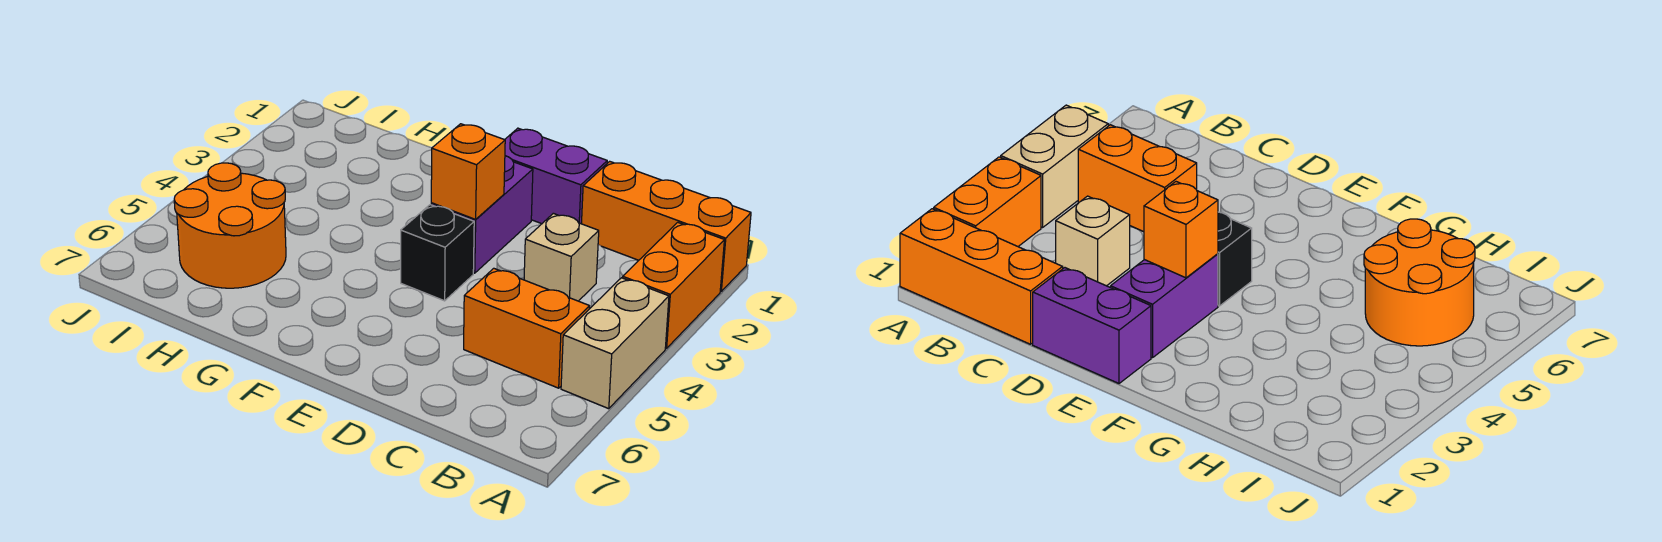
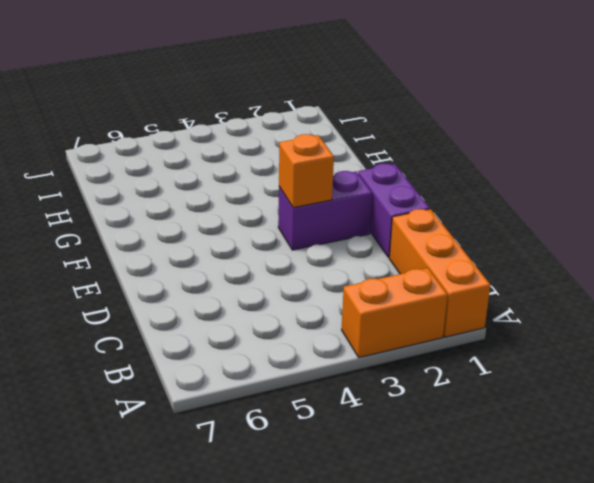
none -> tan brick A4:A5 level 1
none -> orange brick B5:C5 level 1

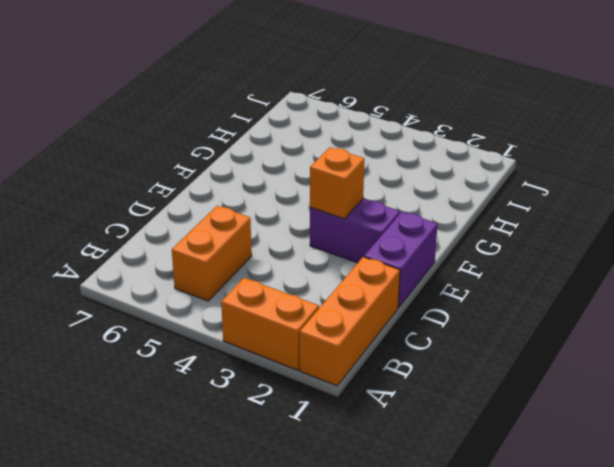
none -> tan brick A4:A5 level 1
none -> tan brick C3 level 1

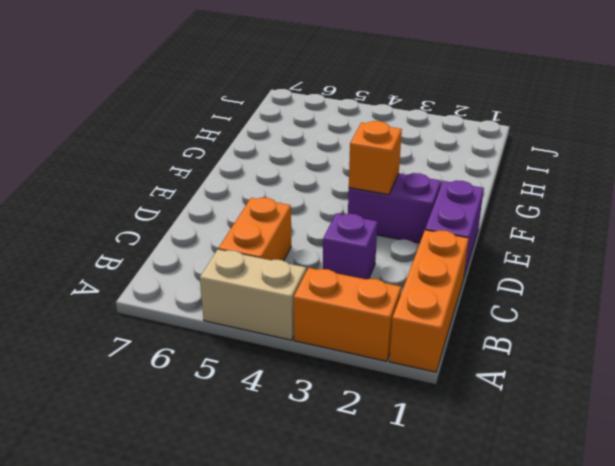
purple brick C3 level 1 -> tan brick C3 level 1
none -> black brick E4 level 1
none -> orange round brick H5:I6 level 1

